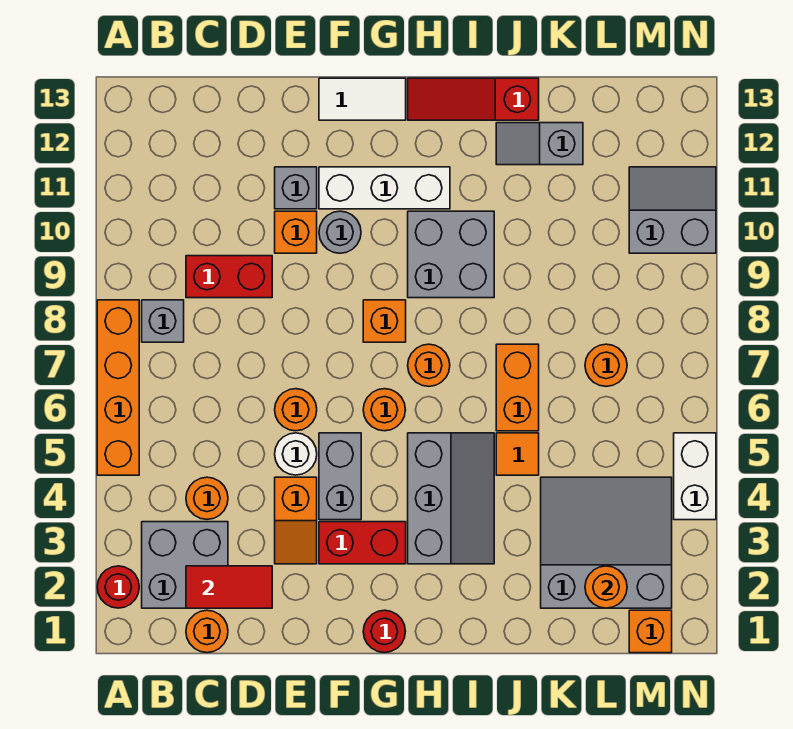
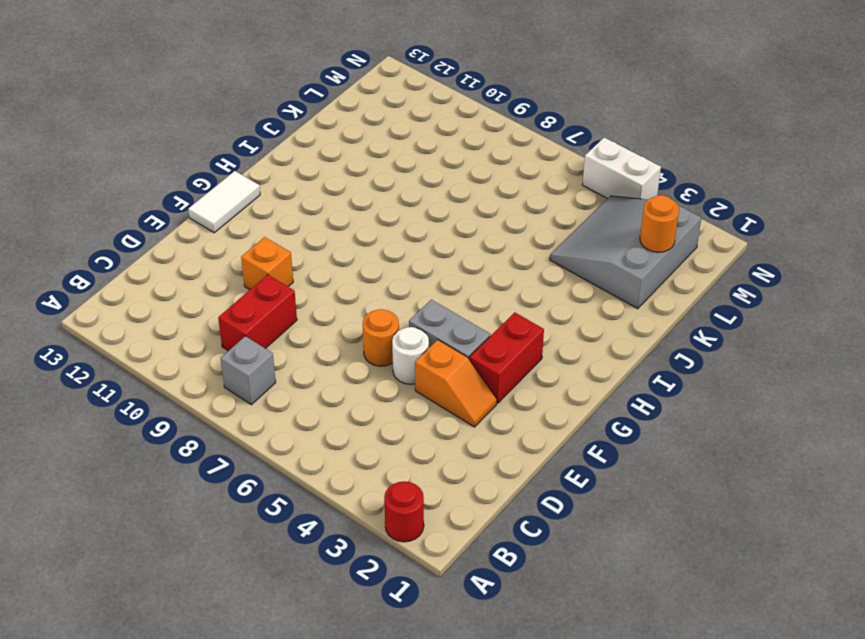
none -> orange brick A5:A8 level 1
none -> grey brick B2:C3 level 1
none -> orange round brick C1 level 1
none -> orange round brick C4 level 1

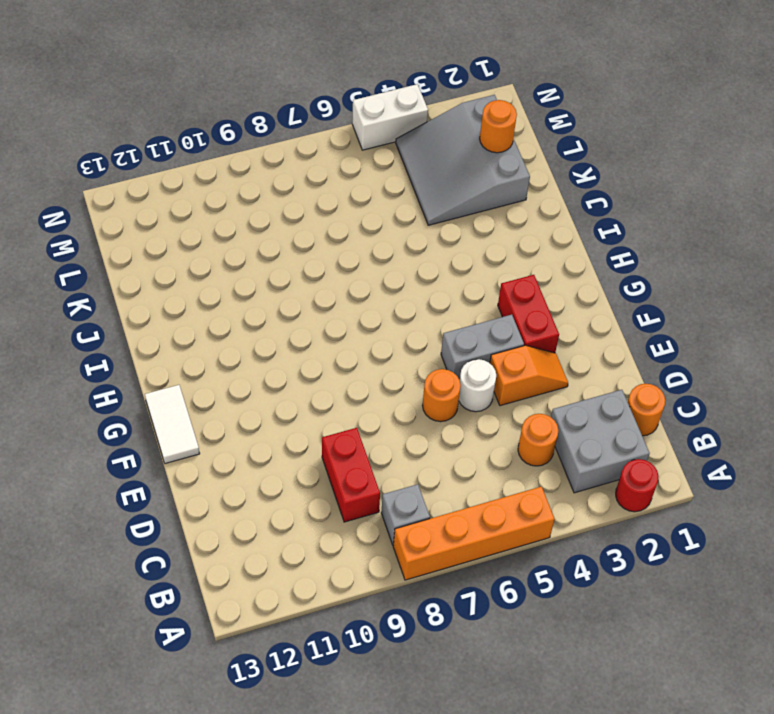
none -> orange brick E10 level 1
none -> grey brick E11 level 1
none -> grey round brick F10 level 1
none -> white brick F11:H11 level 1

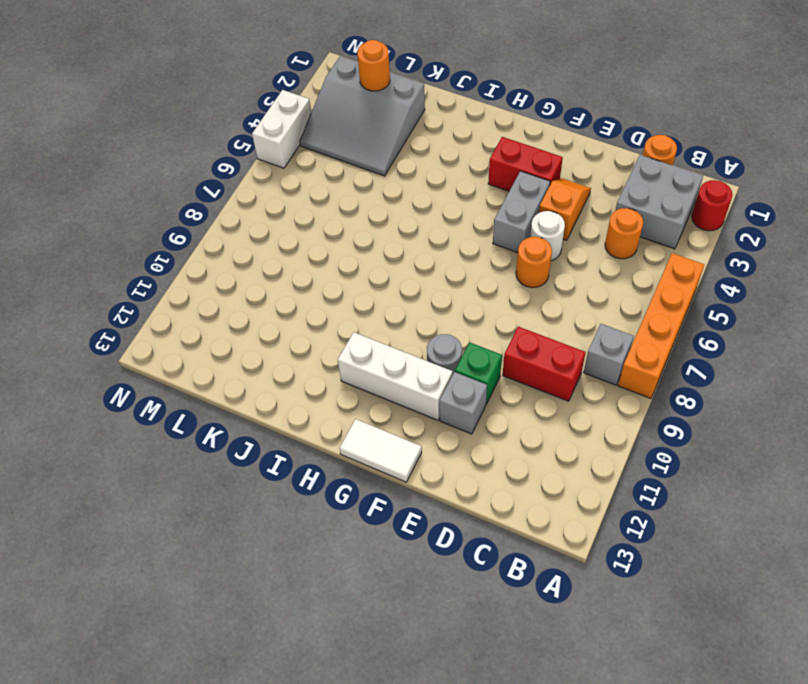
green brick E10 level 1 -> orange brick E10 level 1
none -> red round brick G1 level 1
none -> orange round brick G6 level 1
none -> orange brick G8 level 1
none -> grey slope H3:I5 level 1 top H

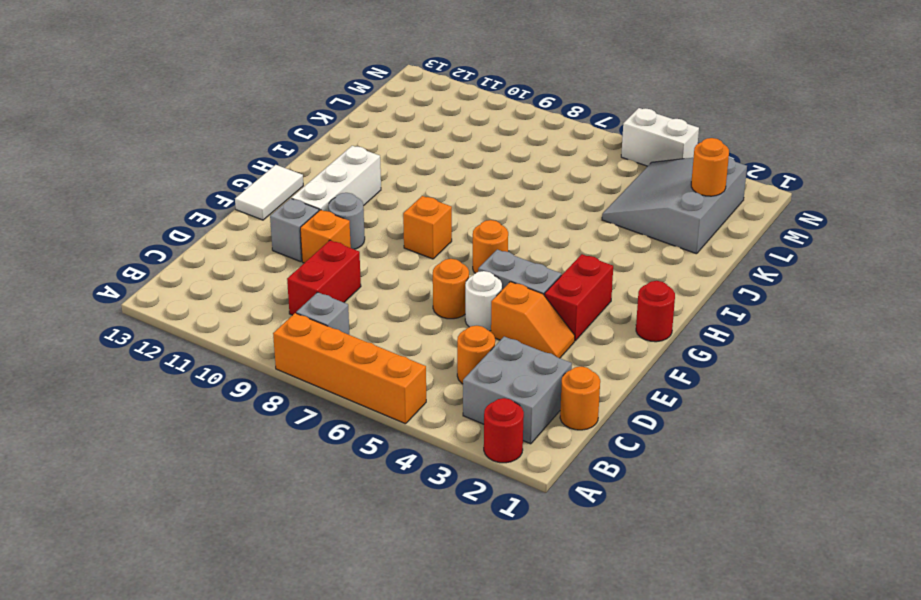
none -> grey slope H3:I5 level 1 top H
none -> orange round brick H7 level 1
none -> grey brick H9:I10 level 1
none -> red slope H13:J13 level 1 top J

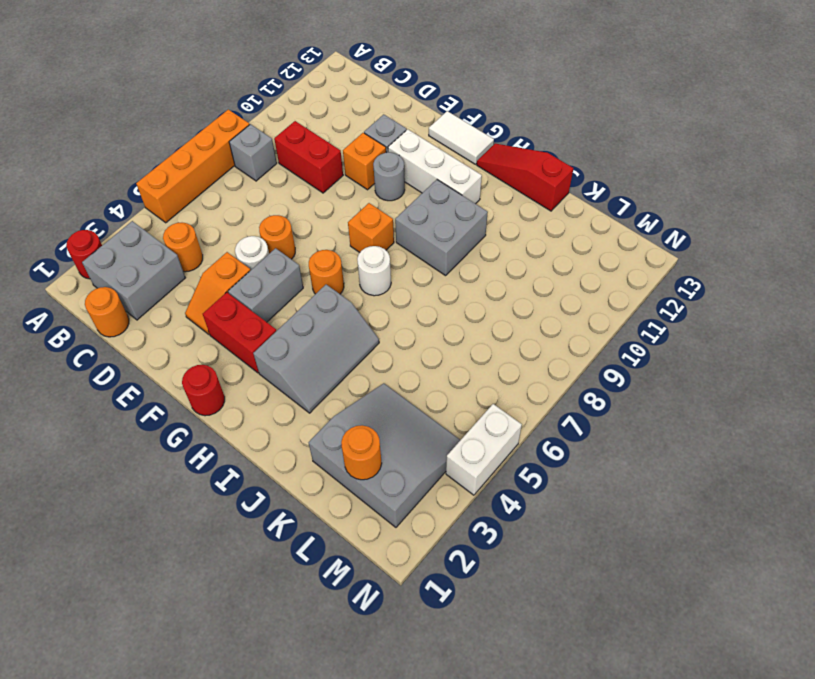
white round brick H7 level 1 -> orange round brick H7 level 1
none -> orange tile J5 level 1
none -> orange brick J6:J7 level 1
none -> grey slope J12:K12 level 1 top K
none -> orange round brick L7 level 1

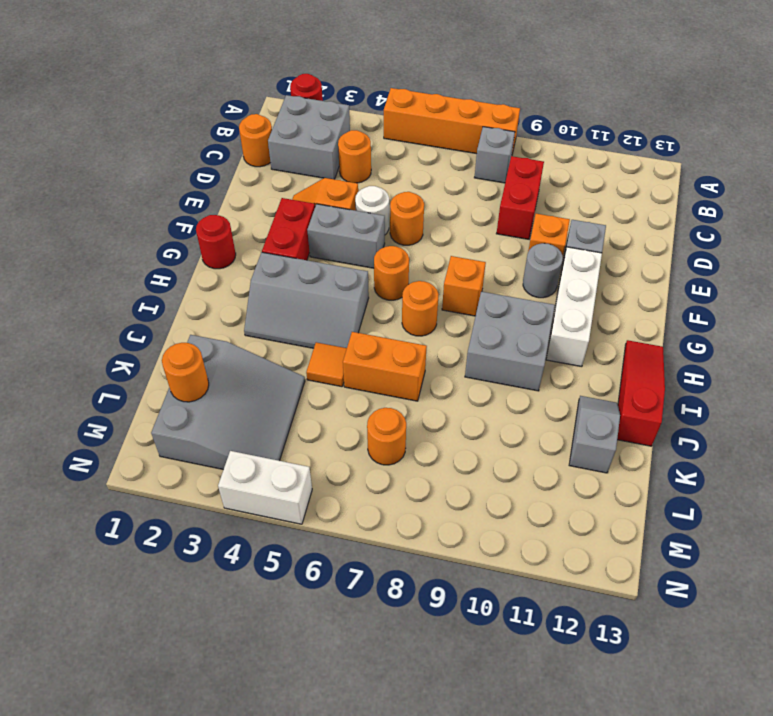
none -> white tile F13:G13 level 1
none -> orange brick M1 level 1
none -> grey slope M10:N11 level 1 top 10
none -> red tile C2:D2 level 2

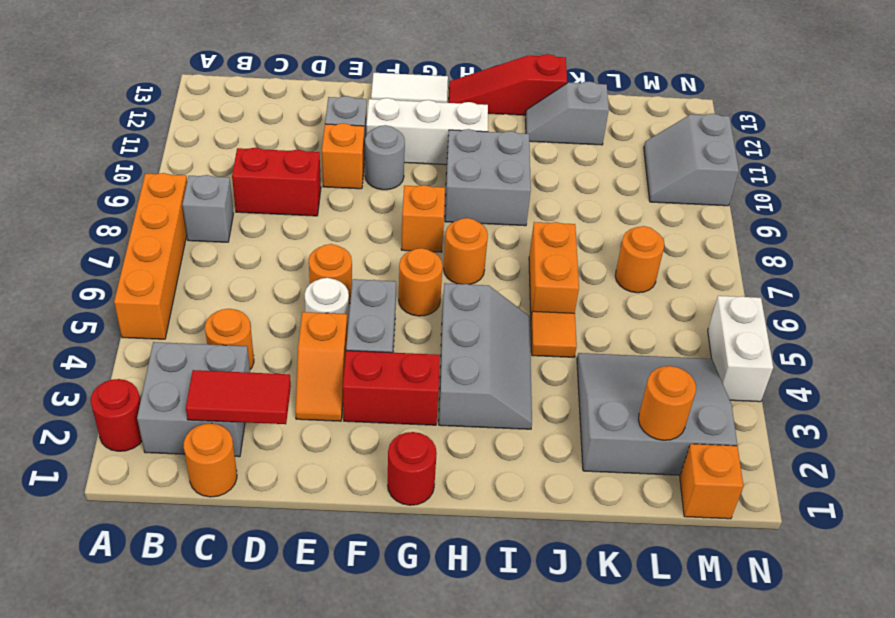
grey slope M10:N11 level 1 top N -> grey slope M10:N11 level 1 top 10

